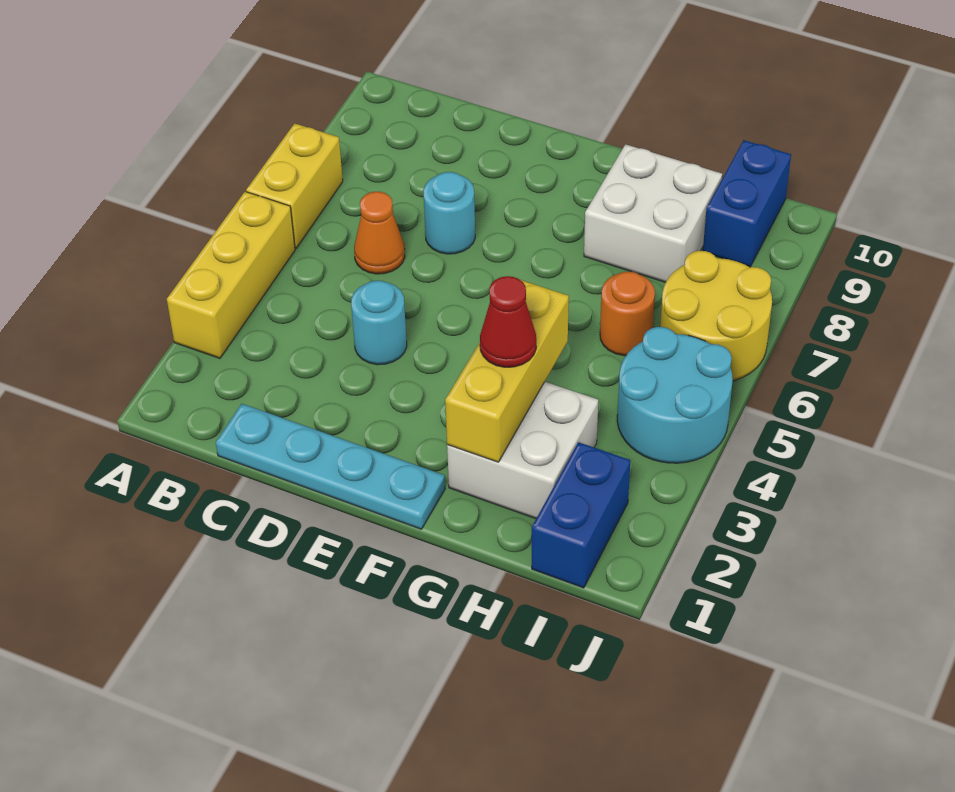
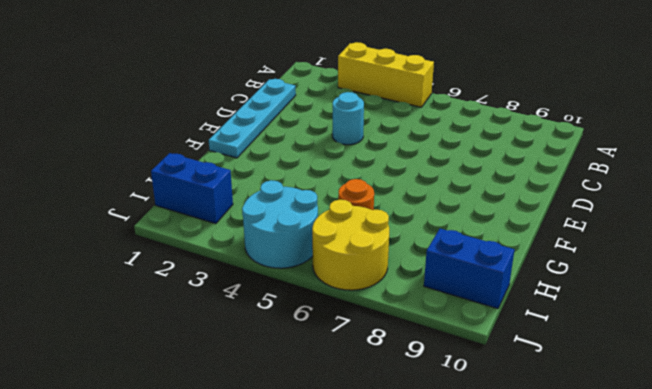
none -> yellow brick A6:A7 level 1
none -> orange cone C6 level 1
none -> cyan round brick D7 level 1

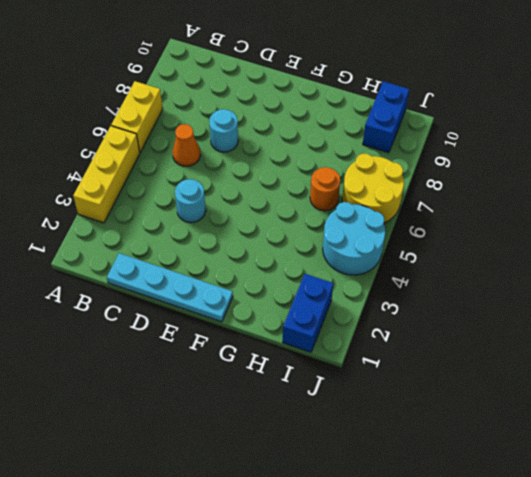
none -> white brick G2:H3 level 1
none -> white brick G8:H9 level 1
none -> yellow brick G2:G4 level 2

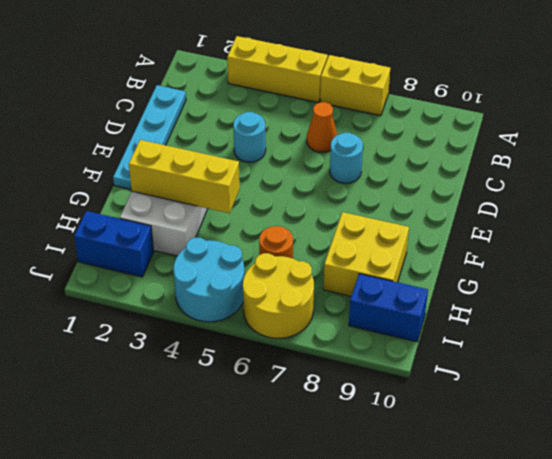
yellow brick G8:H9 level 1 -> white brick G8:H9 level 1
none -> red cone G3 level 3

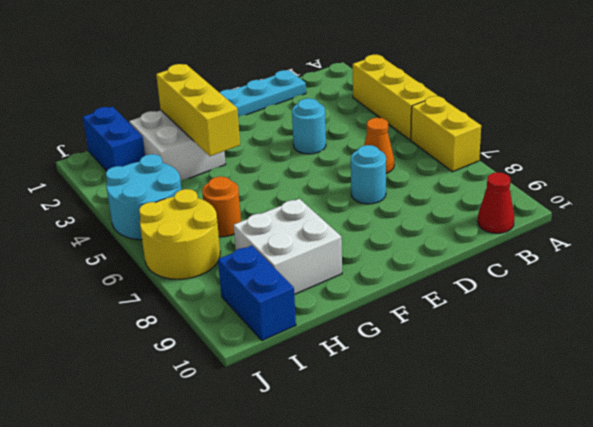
red cone B10 level 1 -> red cone G3 level 3

